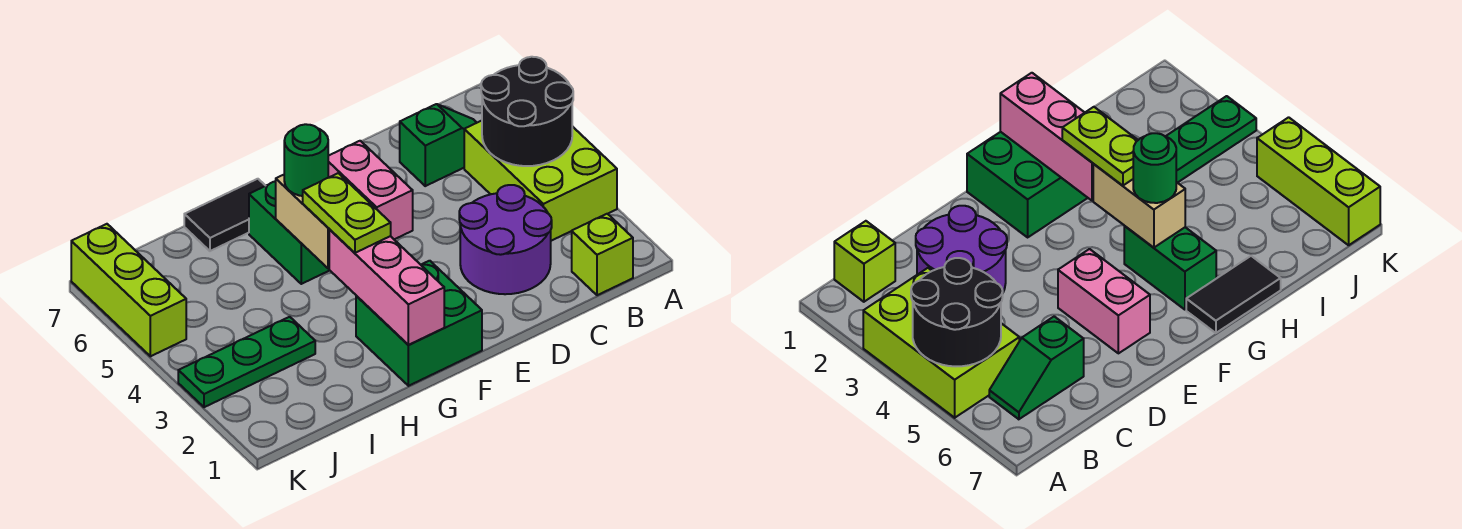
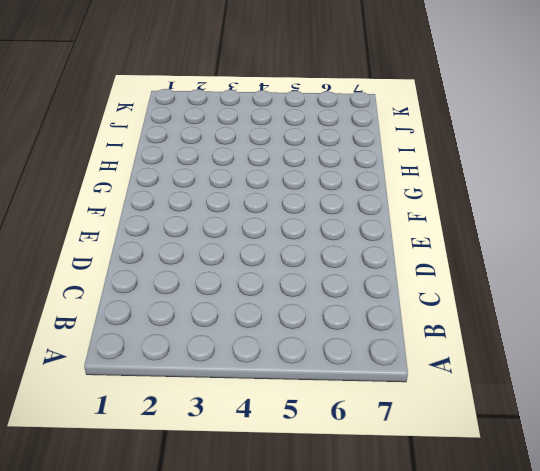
none -> lime brick A3:B5 level 1
none -> lime brick B1 level 1
none -> green slope B6:C6 level 1 top C

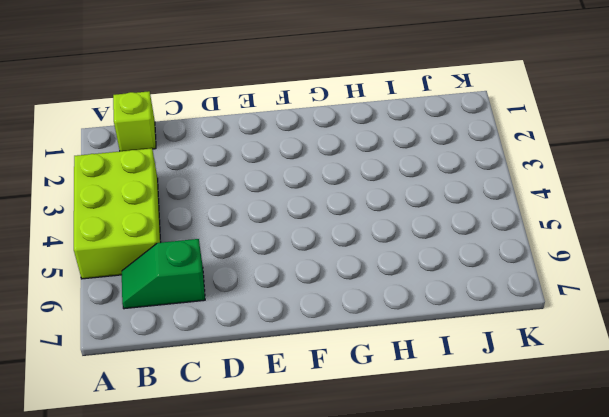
none -> purple round brick C2:D3 level 1
none -> pink brick E5:E6 level 1
none -> green brick F1:G2 level 1

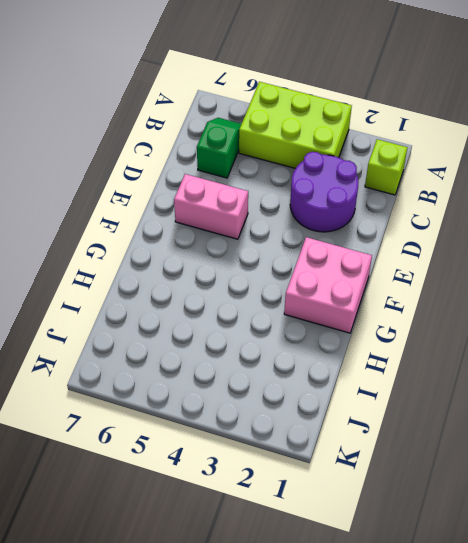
pink brick F1:G2 level 1 -> green brick F1:G2 level 1
none -> green brick G5:G6 level 1
none -> black tile G7:H7 level 1
none -> green plate I3:K3 level 1

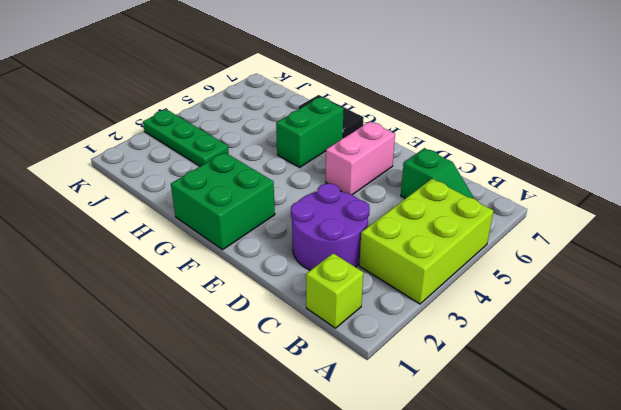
none -> lime brick K5:K7 level 1
none -> black round brick A4:B5 level 2
none -> pink brick G1:G3 level 2

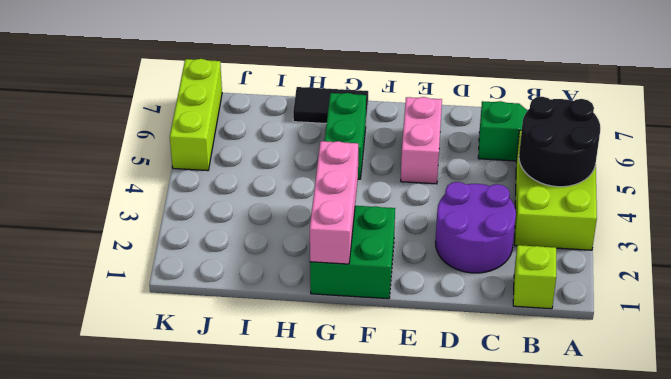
none -> green plate I3:K3 level 1
none -> tan brick G4:G5 level 2
none -> lime plate G3:G4 level 3

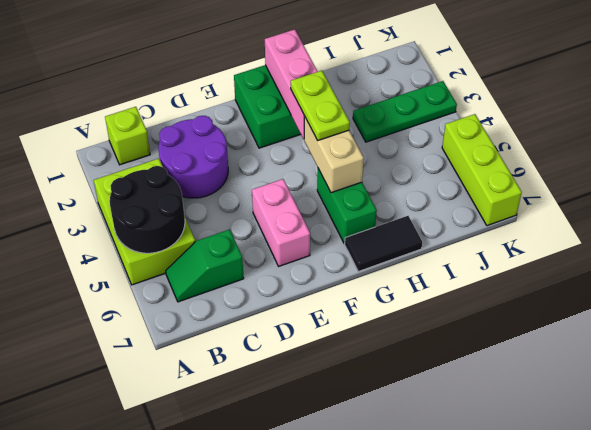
none -> green round brick G5 level 3

